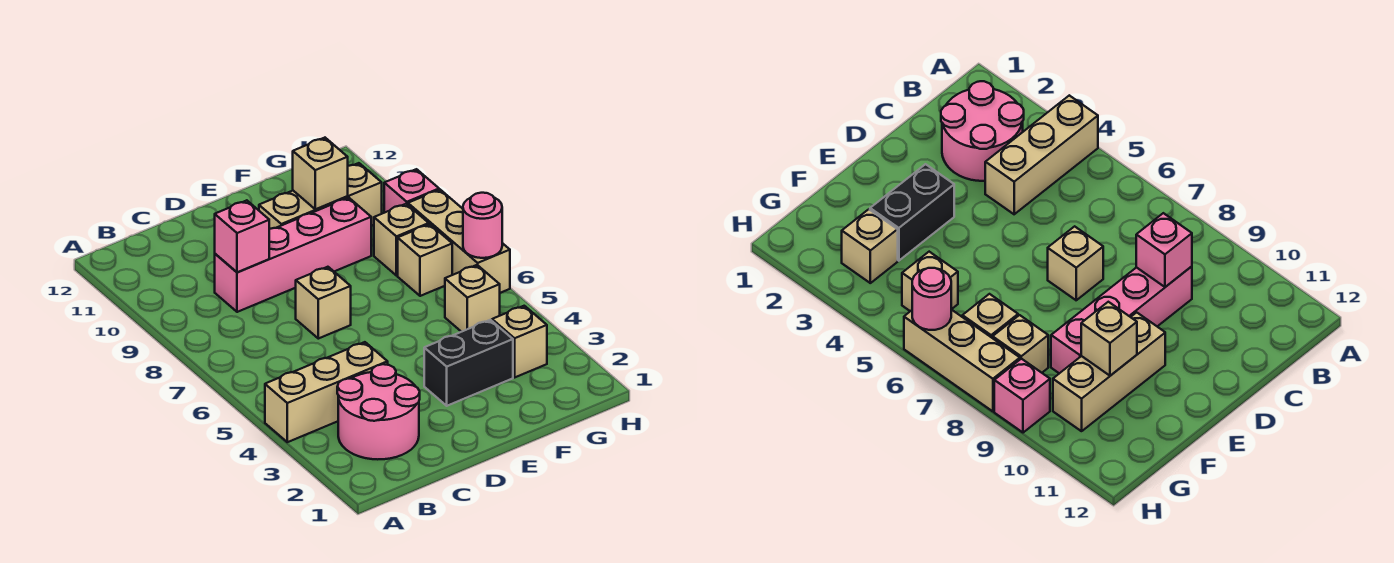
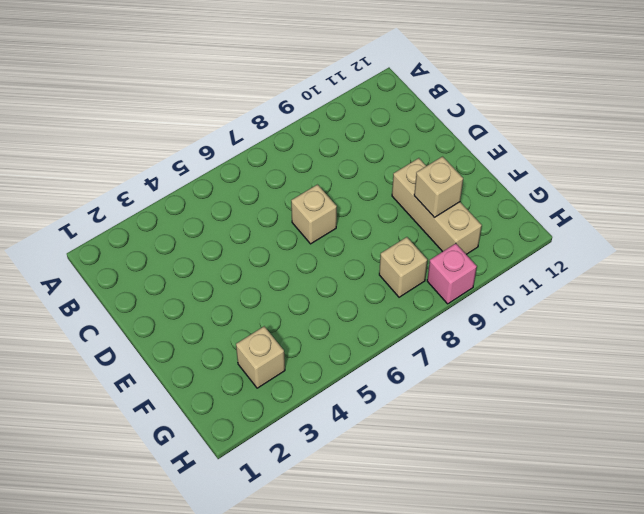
none -> tan brick A4:C4 level 1
none -> pink round brick B2:C3 level 1
none -> pink brick C9:F9 level 1

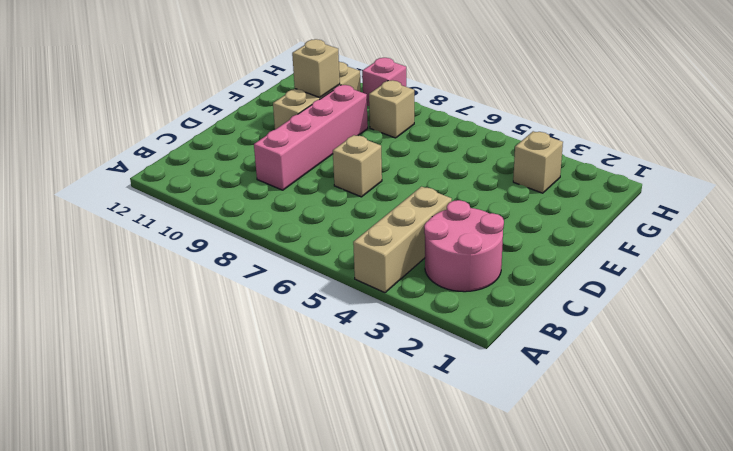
none -> black brick E3:F3 level 1
none -> tan brick G5 level 1
none -> tan brick G7 level 1

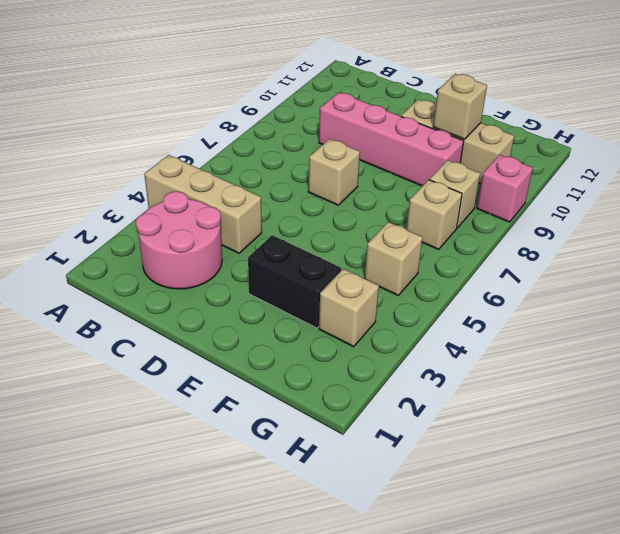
none -> tan brick H6:H8 level 1
none -> pink brick C9 level 2
none -> pink round brick H6 level 2

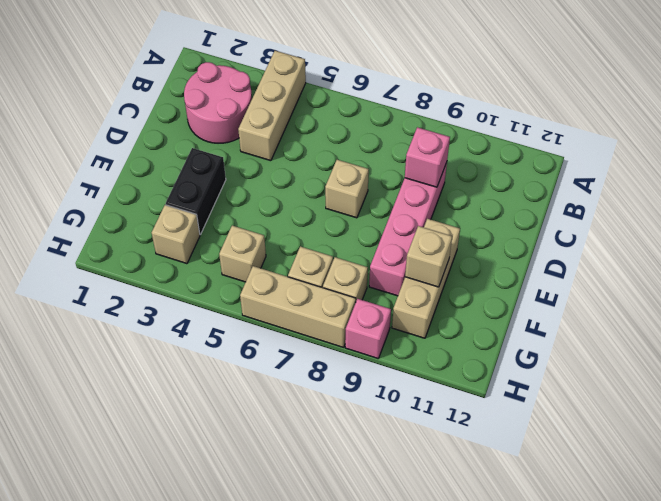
none -> pink round brick H6 level 2

